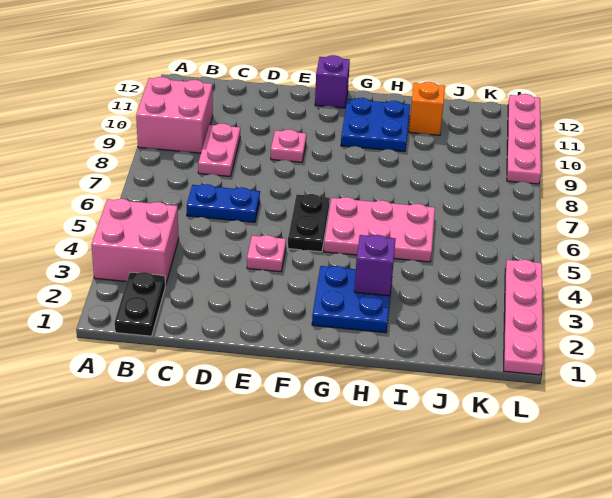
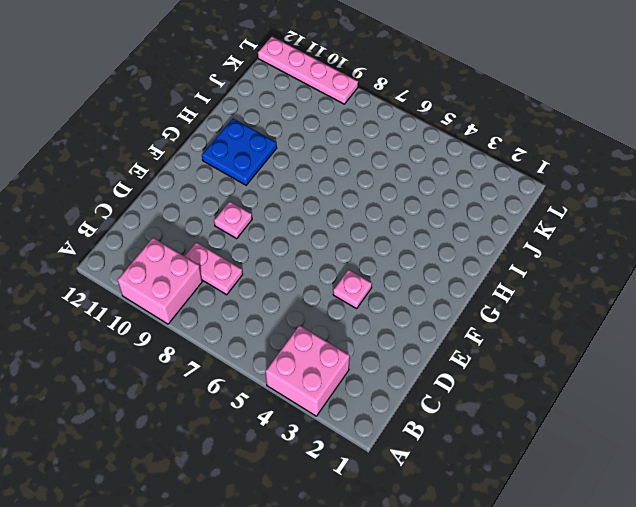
none -> black plate B1:B2 level 1
none -> blue plate C6:D6 level 1
none -> black plate F5:F6 level 1

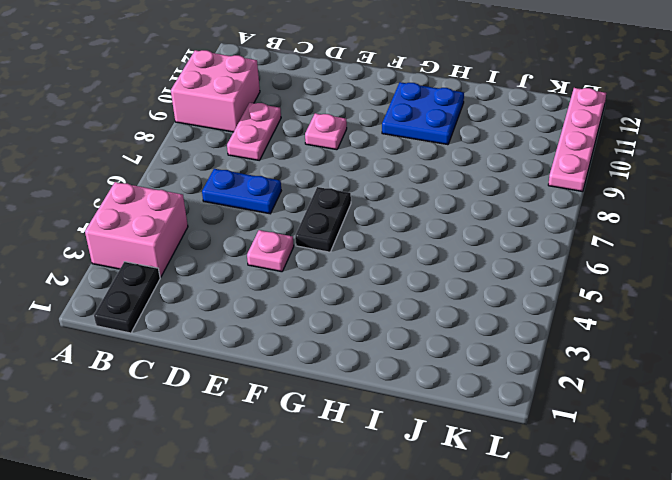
none -> purple brick F12 level 1
none -> blue plate G2:H3 level 1
none -> pink plate G5:I6 level 1

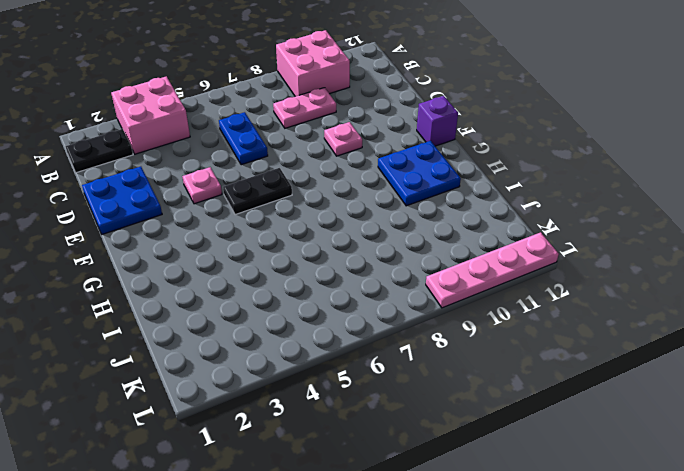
blue plate D1:E2 level 1 -> blue plate G2:H3 level 1
none -> pink plate G5:I6 level 1
none -> orange brick I11 level 1
none -> pink plate L1:L4 level 1

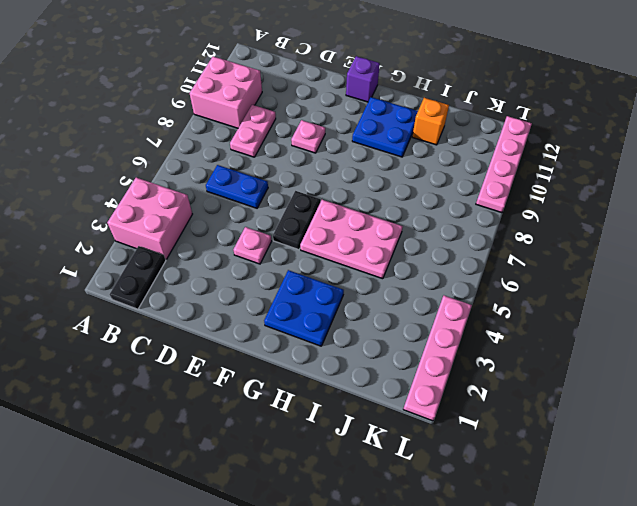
none -> purple brick H3 level 2

